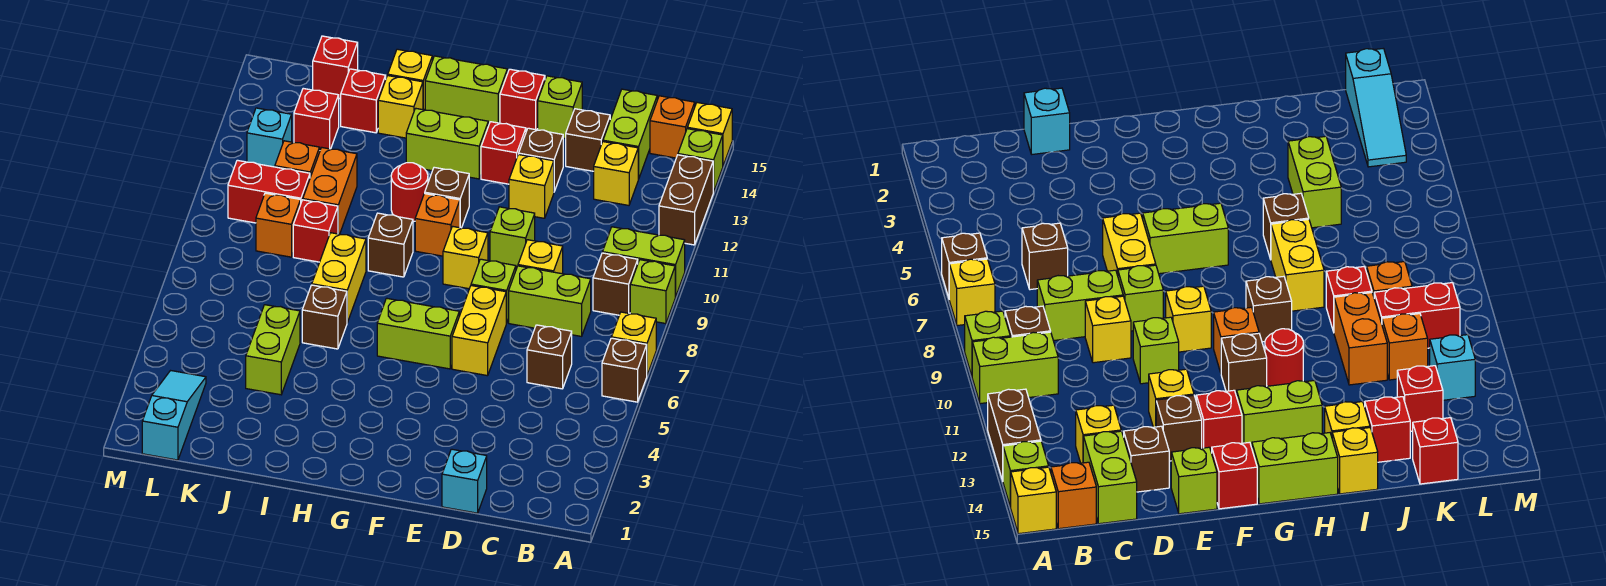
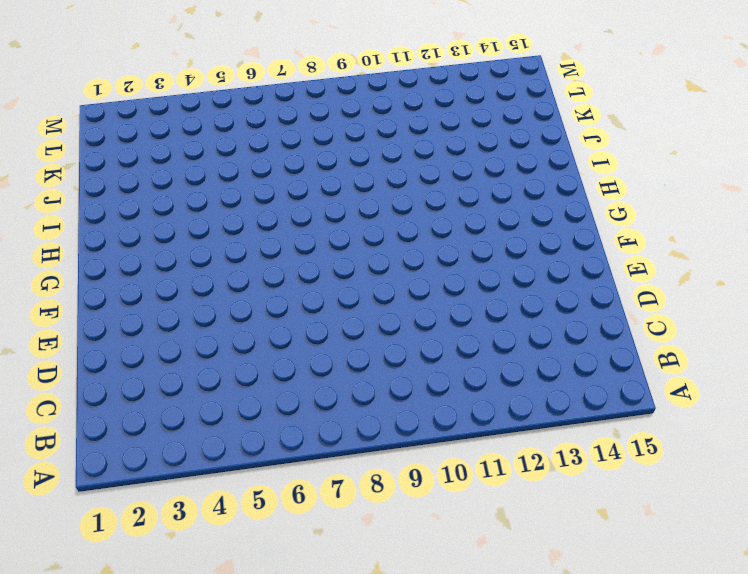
none -> brown brick A6 level 1
none -> yellow brick A7 level 1
none -> lime brick A9 level 1
none -> lime brick A10:B10 level 1

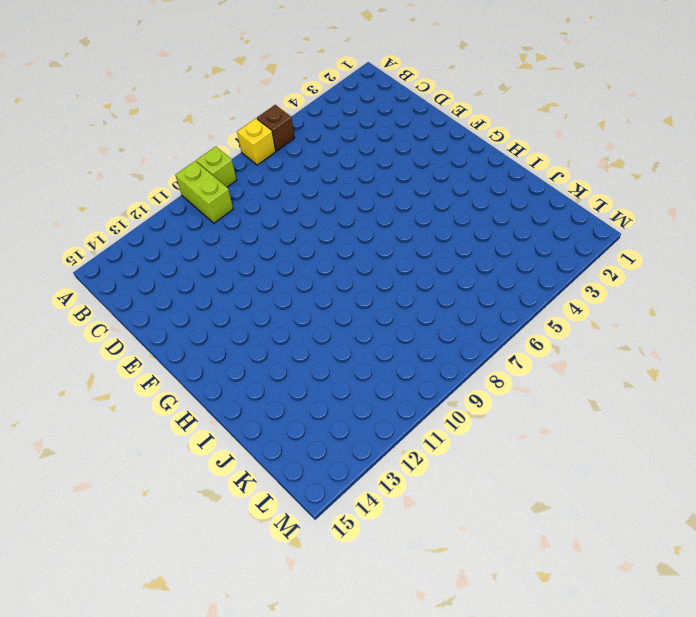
none -> brown brick A12:A13 level 1
none -> lime brick A14 level 1
none -> yellow brick A15 level 1
none -> brown brick B9 level 1

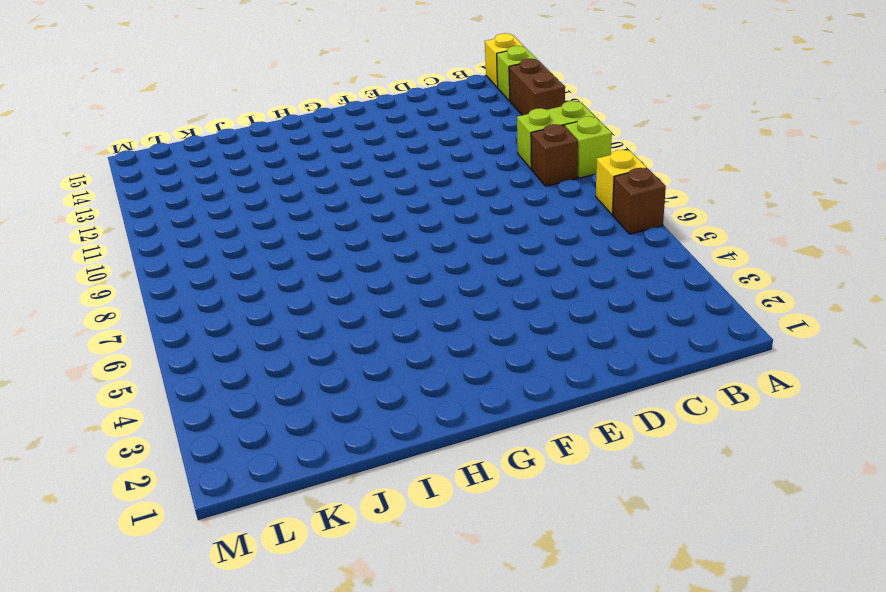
none -> orange brick B15 level 1
none -> brown brick C6 level 1
none -> lime brick C8:D8 level 1
none -> yellow brick C13 level 1

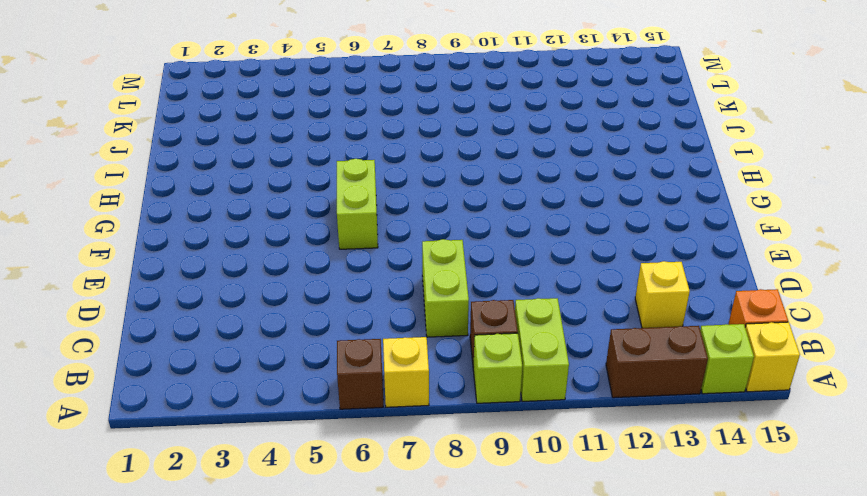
none -> brown brick C6 level 1
none -> lime brick C14:C15 level 1
none -> cyan brick D1 level 1
none -> yellow brick D9 level 1

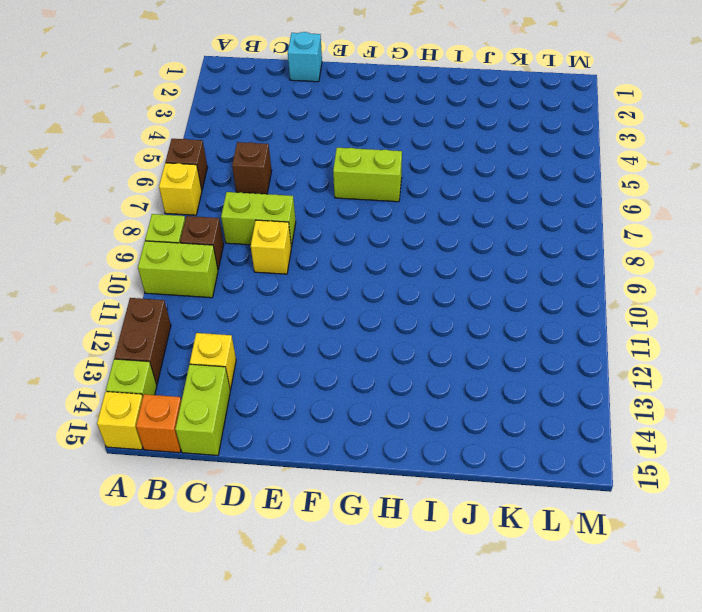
none -> brown brick D14 level 1
none -> yellow brick E6:E7 level 1
none -> lime brick E8 level 1
none -> lime brick E10 level 1

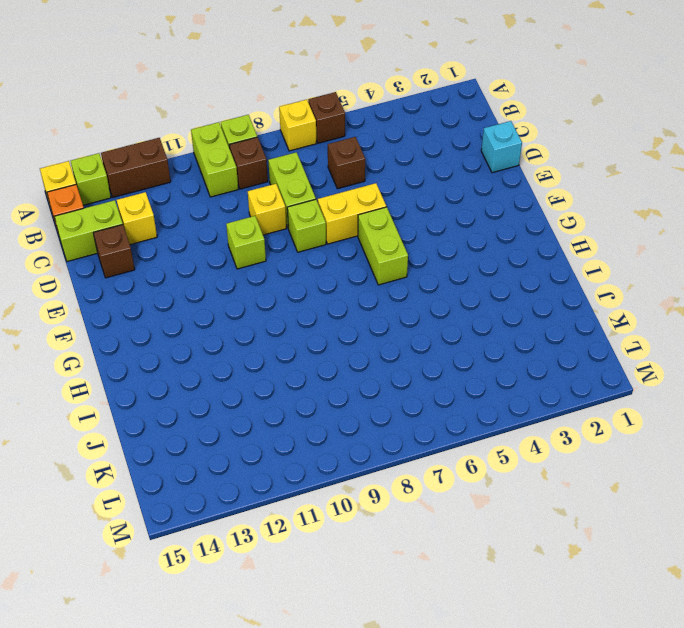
none -> yellow brick E12 level 1
none -> brown brick E13 level 1
none -> lime brick E15 level 1
none -> yellow brick F9 level 1

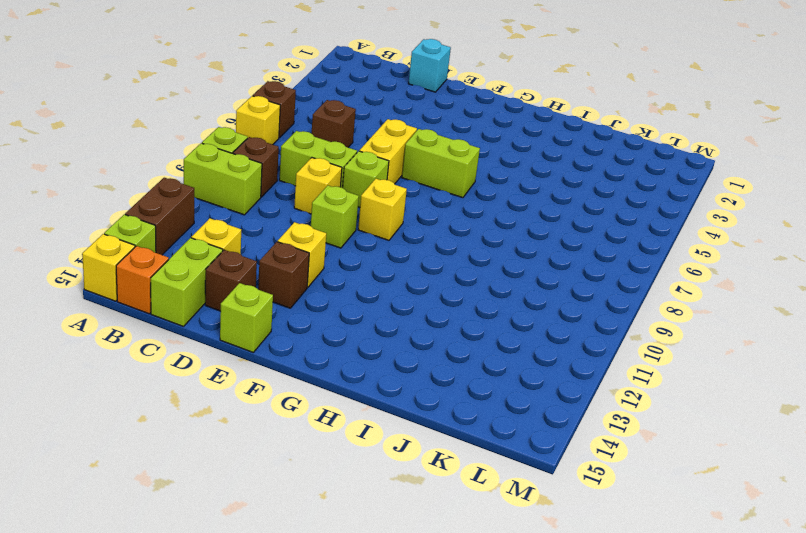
none -> red brick F13 level 1
none -> red brick F15 level 1
none -> orange brick G10 level 1
none -> brown brick G11 level 1

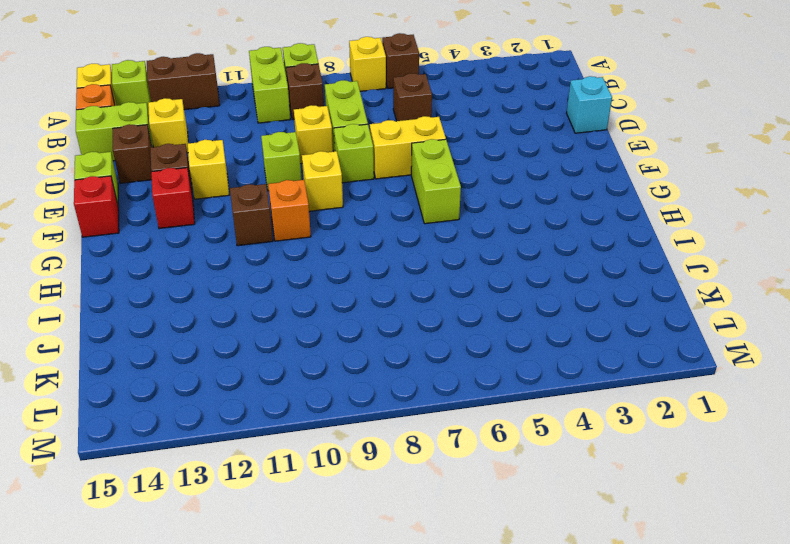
none -> lime brick G13:H13 level 1
none -> lime brick G15:H15 level 1
none -> brown brick H9 level 1
none -> red round brick H11 level 1

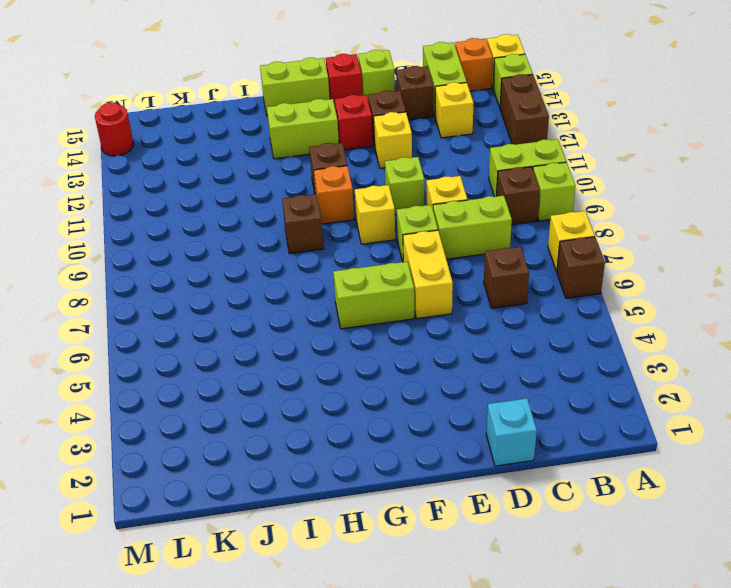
red round brick M14 level 1 -> red round brick H11 level 1
none -> brown brick I6 level 1
none -> yellow brick I7:I8 level 1
none -> yellow brick I14 level 1
none -> yellow brick I15 level 1

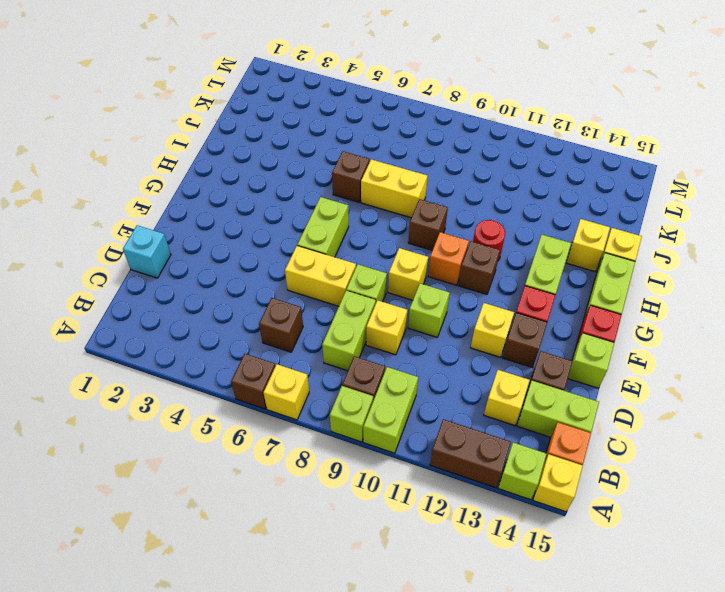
none -> lime brick J4:J5 level 1
none -> red brick J9 level 1
none -> orange brick J10:J11 level 1
none -> red brick J14 level 1

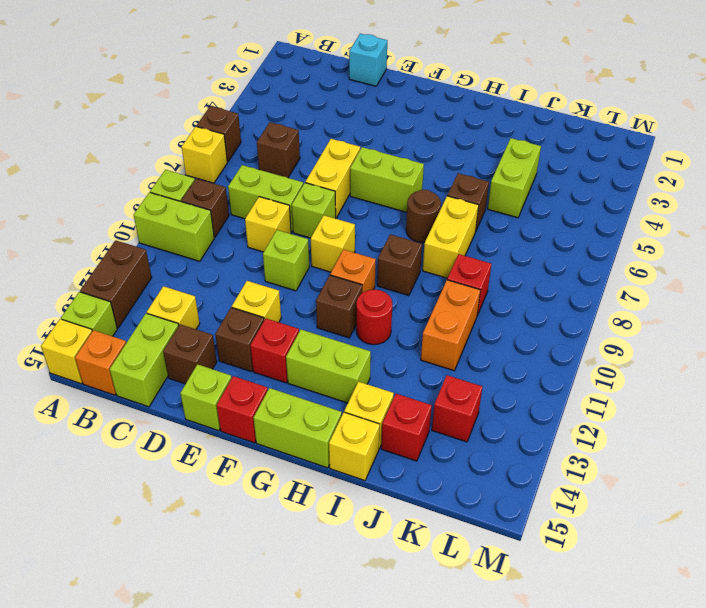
brown round brick H7 level 1 -> none
none -> orange brick K9 level 1
none -> red brick K10:L10 level 1
none -> orange brick K11 level 1
none -> red brick K15 level 1

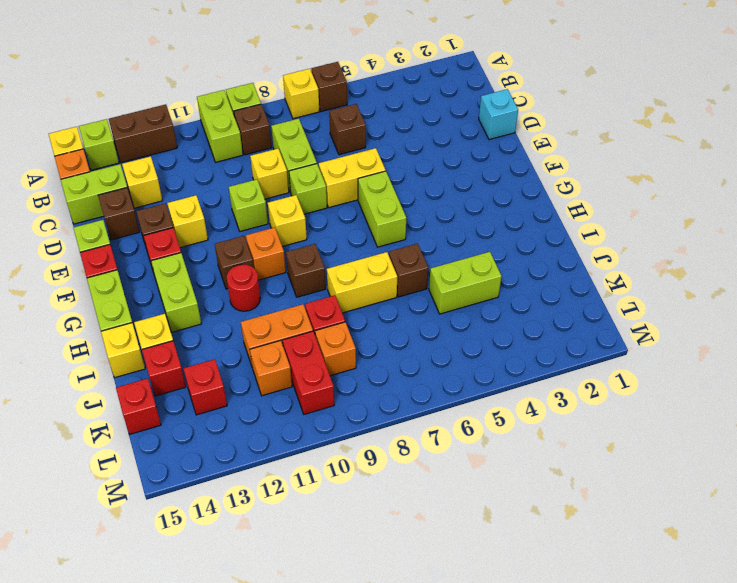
none -> cyan slope L1:L3 level 1 top 1
none -> cyan brick L12 level 1

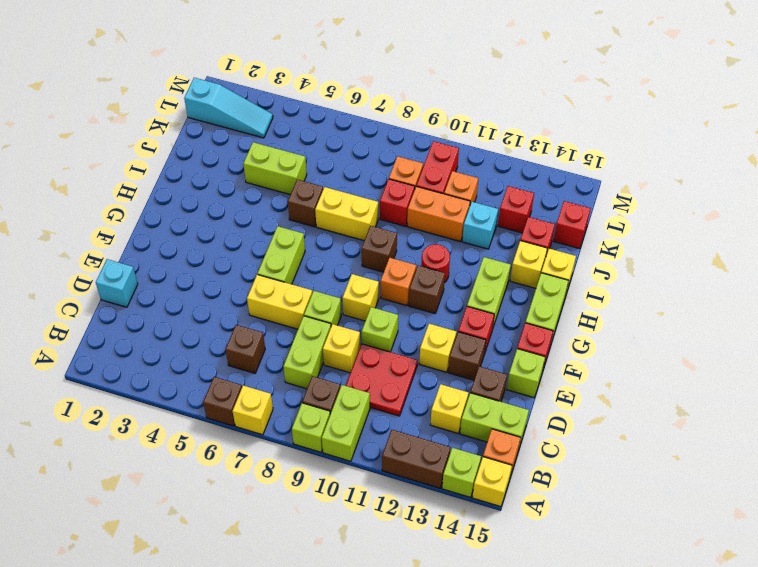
red plate C10:D11 level 1 -> none
cyan brick J12 level 1 -> cyan brick L12 level 1

